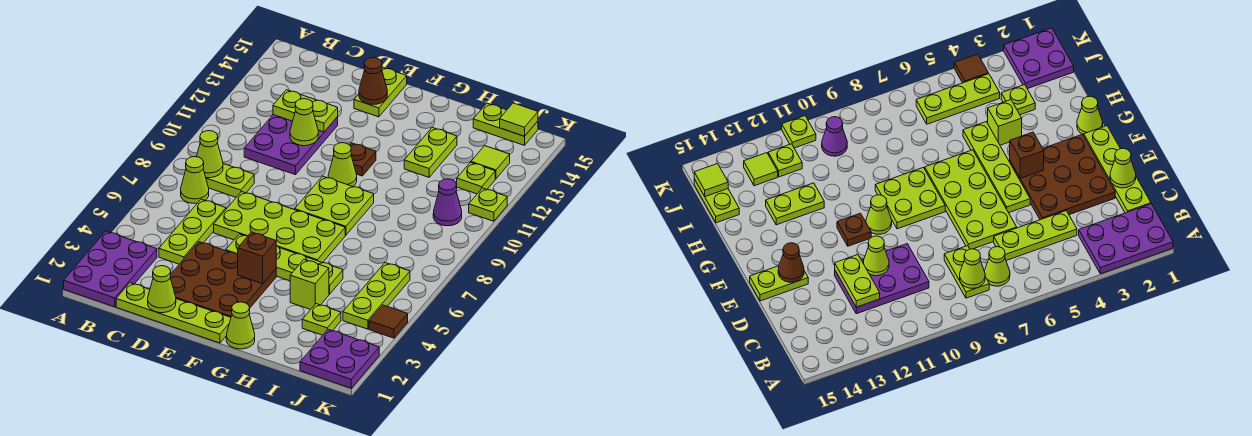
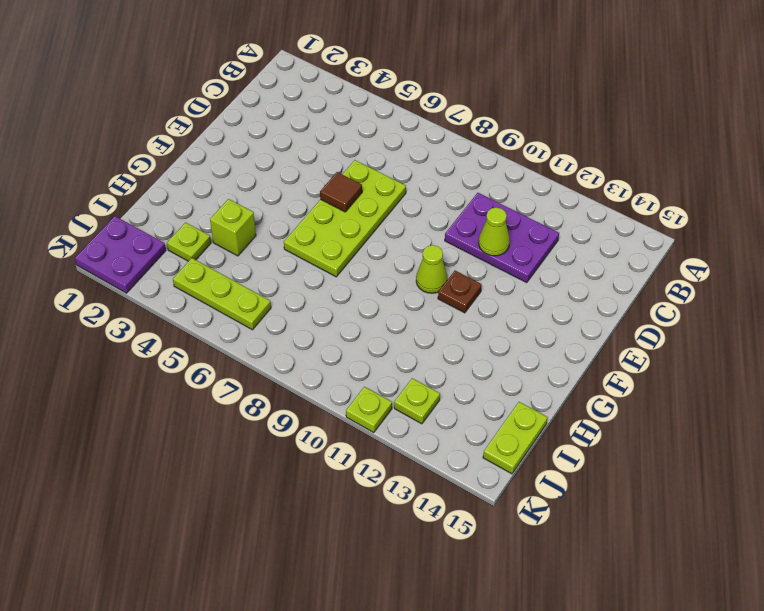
brown tile E6 level 2 -> brown tile K4 level 1
none -> purple plate A1:B3 level 1
none -> lime cone B7 level 1
none -> lime plate B8:C8 level 1
none -> lime plate C1:F1 level 1

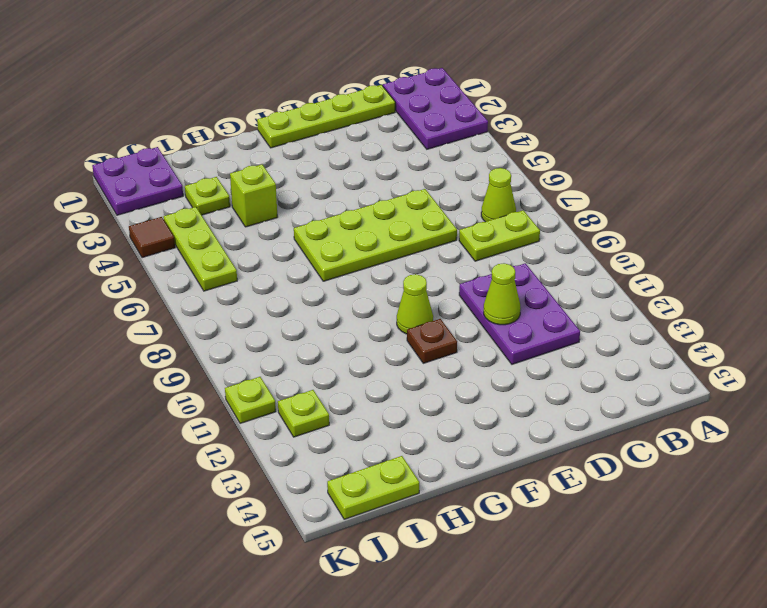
none -> lime plate C4:C6 level 1
none -> brown plate D2:F4 level 1
none -> lime plate E5:H5 level 1
none -> lime plate E14:E15 level 1

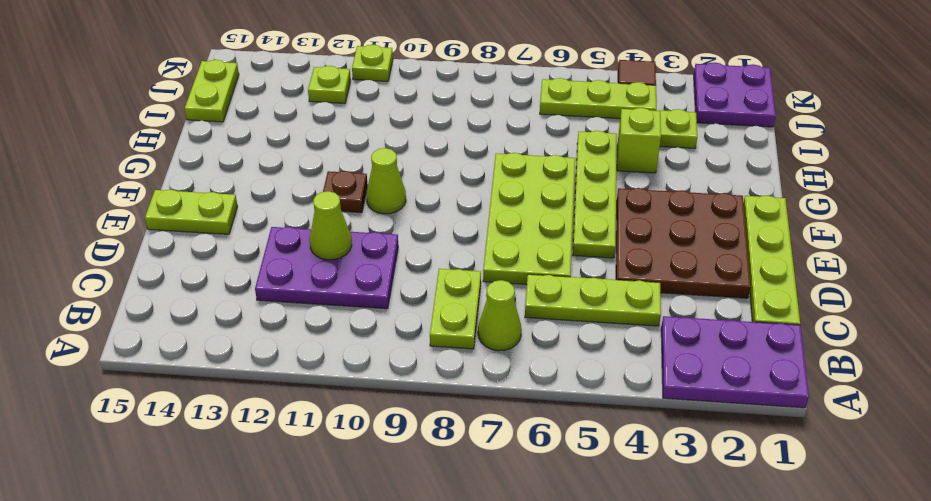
none -> lime plate F8:G9 level 1
none -> lime cone G1 level 1
none -> lime plate H12:H13 level 1
none -> purple cone J10 level 1

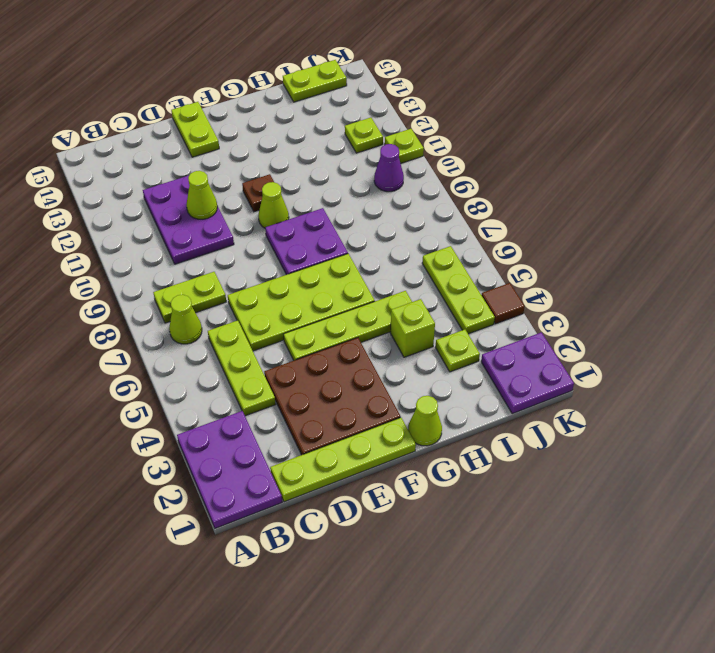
purple plate F8:G9 level 1 -> lime plate F8:G9 level 1
none -> lime plate H12:H13 level 1
none -> lime tile J13 level 1
none -> lime cone B8 level 2
none -> lime plate C12:D12 level 2

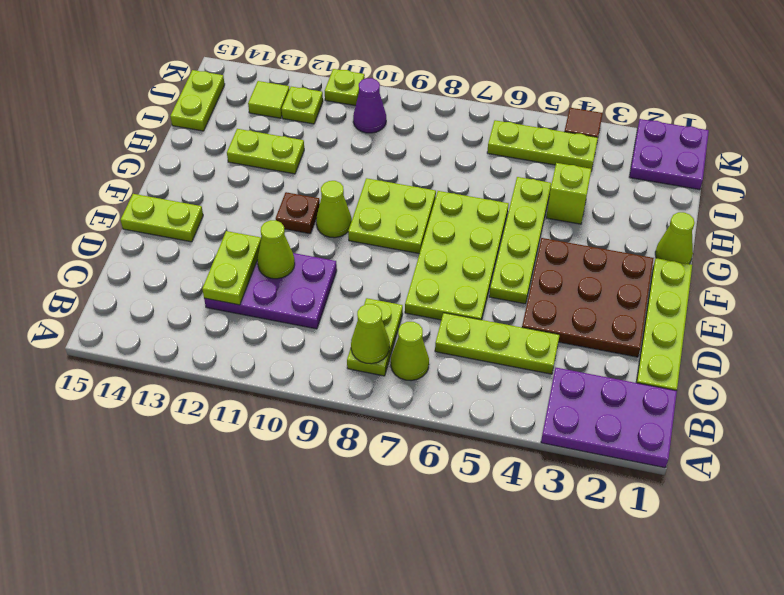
none -> lime plate I3 level 1
none -> lime cone D1 level 2
none -> brown cone E14 level 2
none -> brown brick F4 level 2

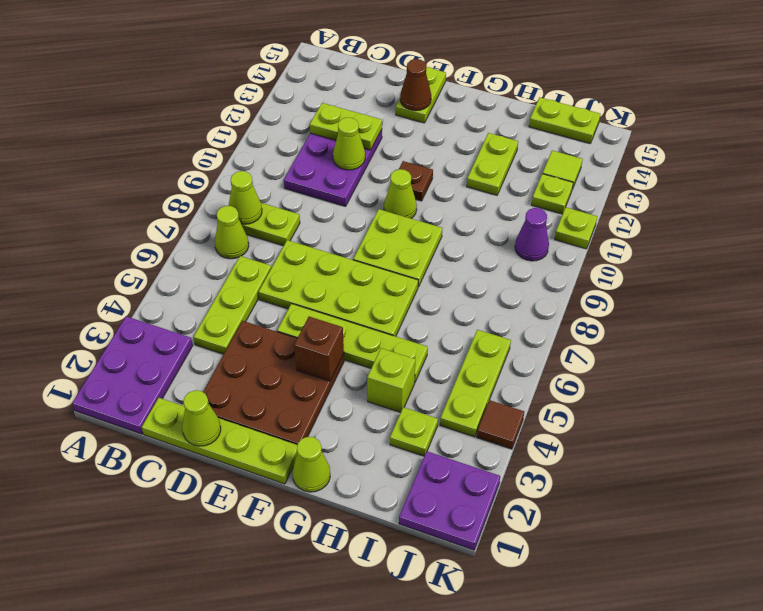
none -> lime tile J15 level 2

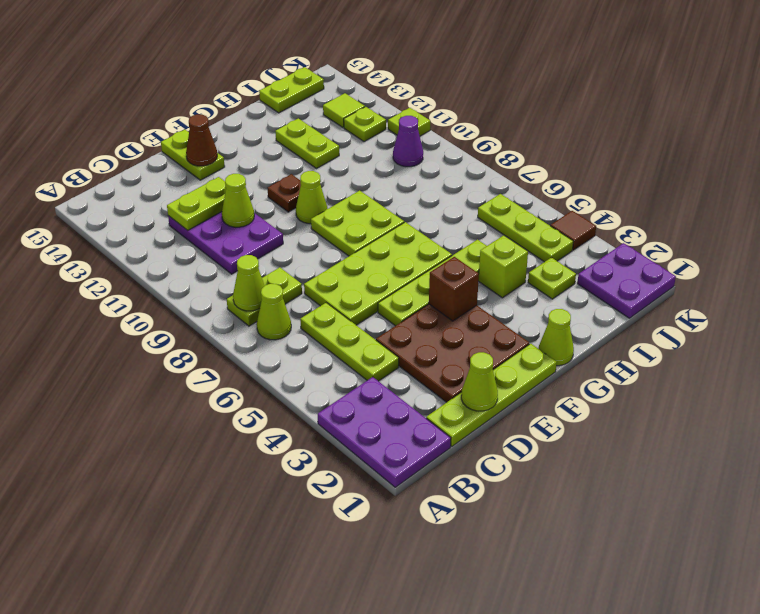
none -> lime tile J15 level 2

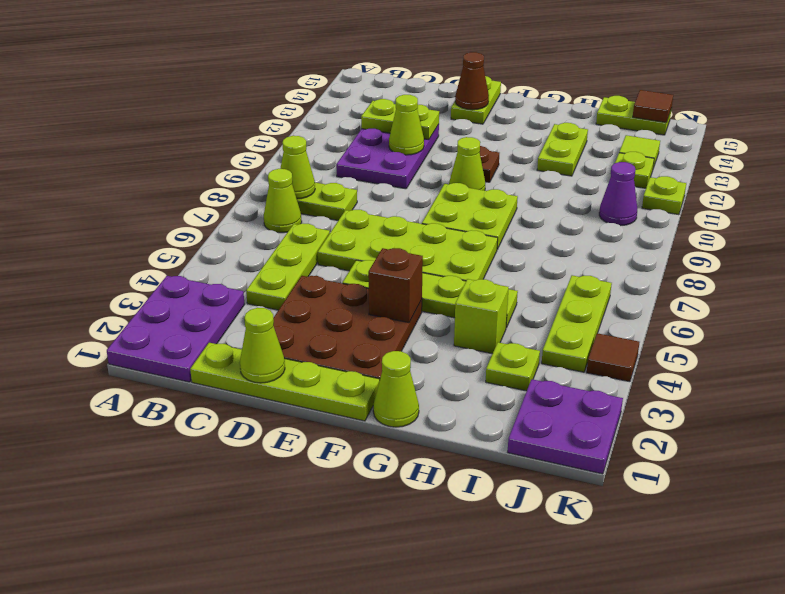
brown tile J15 level 2 -> lime tile J15 level 2

